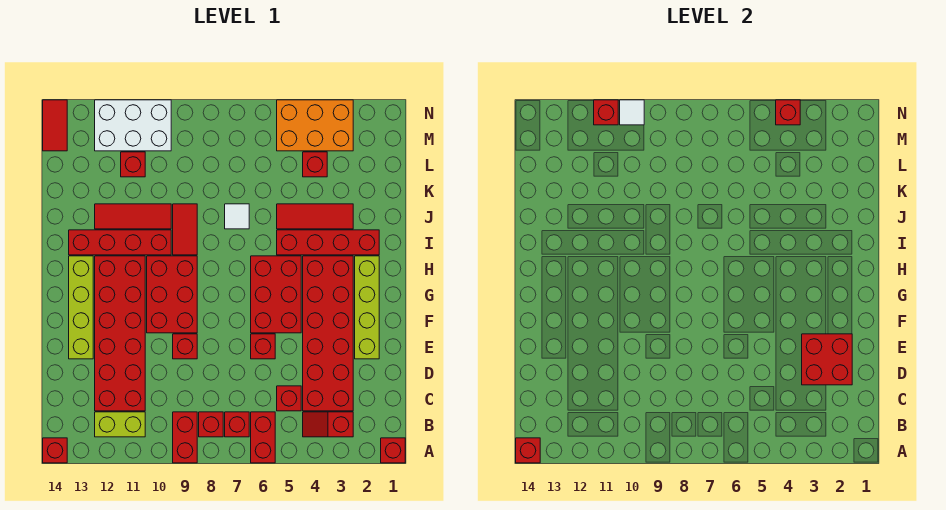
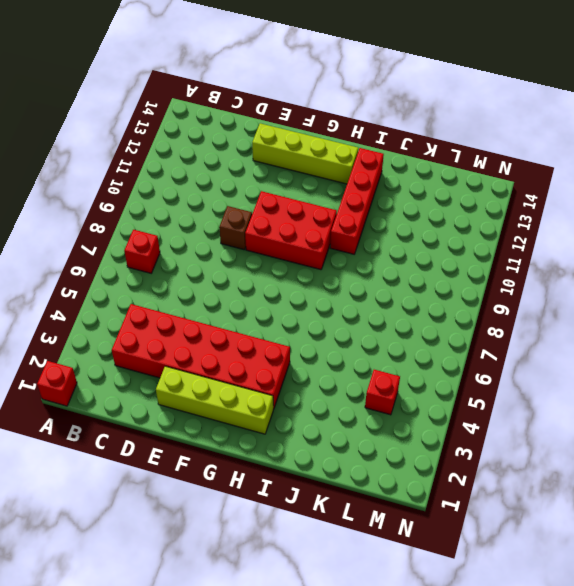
brown brick E9 level 1 -> red brick E9 level 1
none -> red brick A6:B6 level 1
none -> red brick A9:B9 level 1
none -> red brick A14 level 1
none -> red slope B3:B4 level 1 top 3

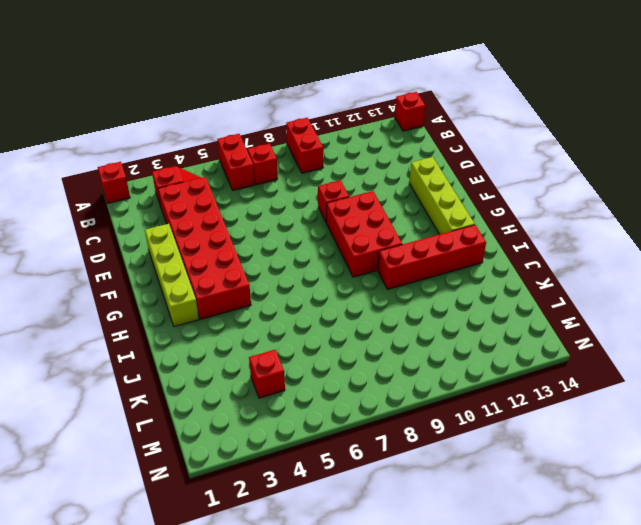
none -> red brick B8 level 1
none -> lime brick B11:B12 level 1
none -> red brick C5 level 1
none -> red brick C11:H12 level 1

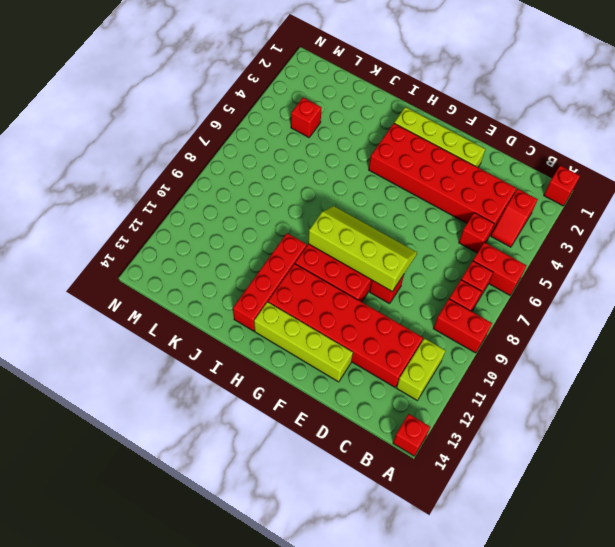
lime slope E8:H9 level 2 top 9 -> none
none -> red brick E6 level 1
none -> red brick F5:H6 level 1
none -> red brick I2:I5 level 1
none -> red tile I9:J9 level 1

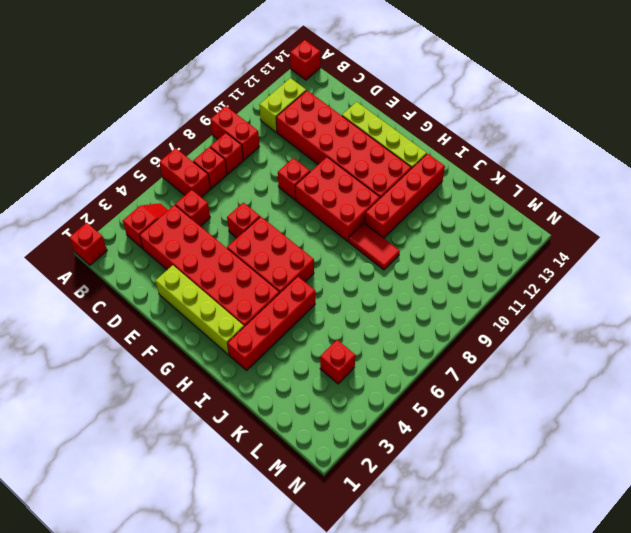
none -> red tile J3:J5 level 1
none -> white tile J7 level 1
none -> red tile J10:J12 level 1
none -> red brick L11 level 1

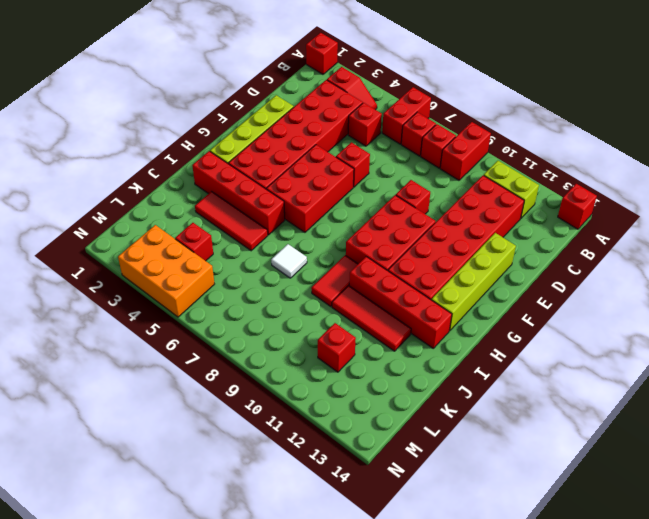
none -> white brick M10:N12 level 1
none -> red tile M14:N14 level 1
none -> red brick A14 level 2
none -> red brick D2:E3 level 2

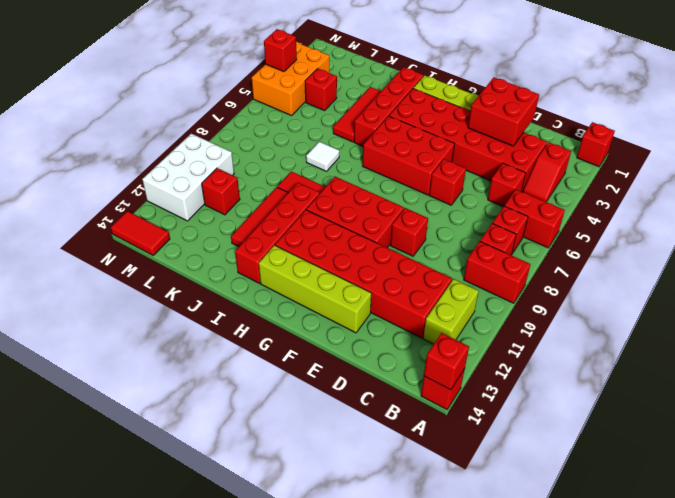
none -> white tile N10 level 2
none -> red brick N11 level 2

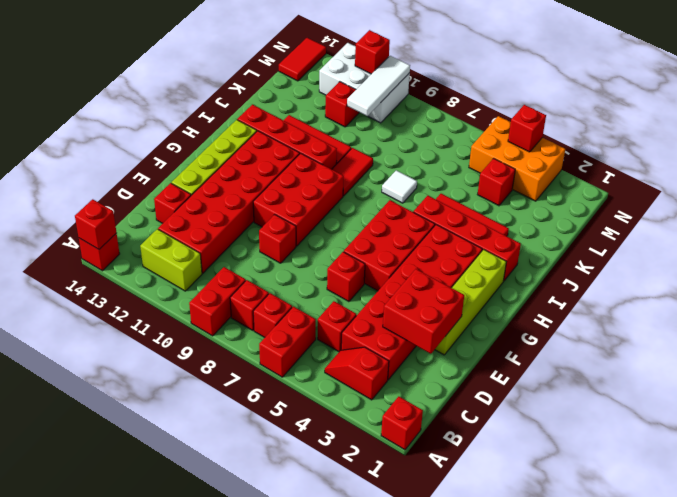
red brick D13 level 1 -> none
white tile L10:N10 level 2 -> white tile N10 level 2

